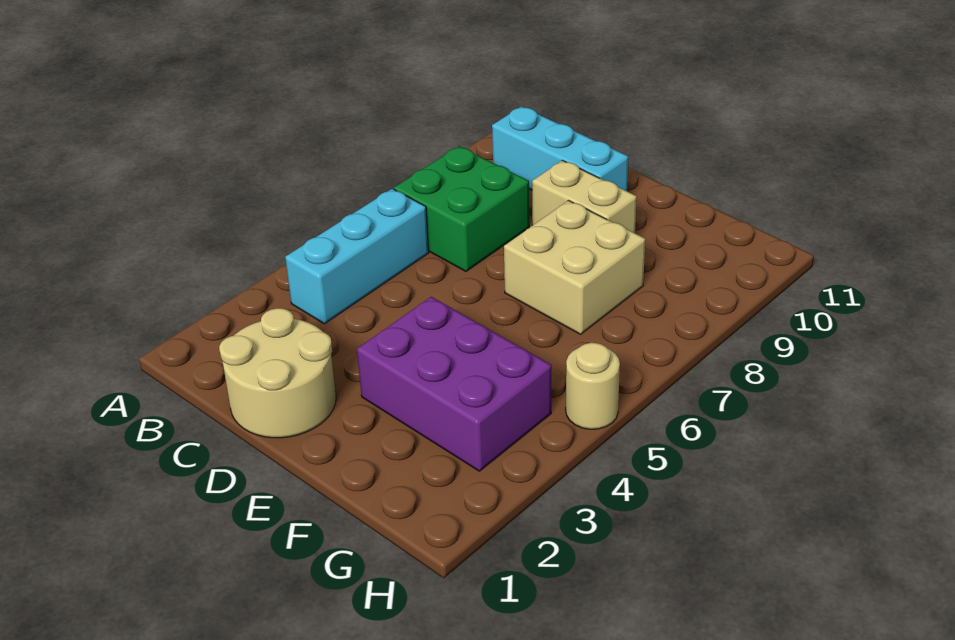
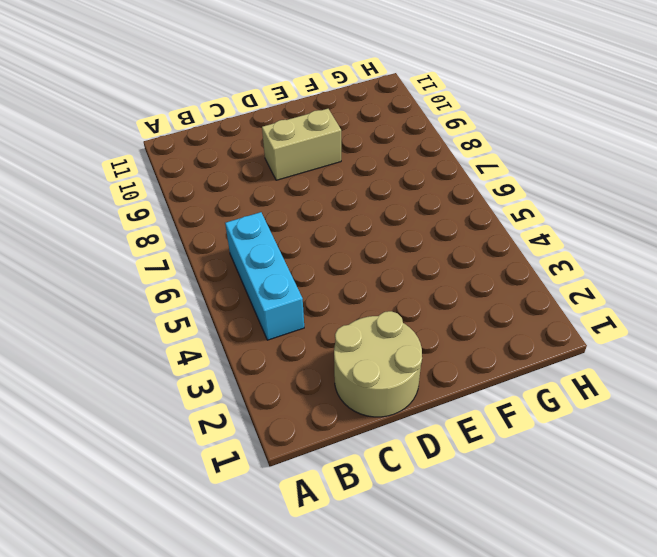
none -> green brick B7:C8 level 1
none -> cyan brick B10:D10 level 1

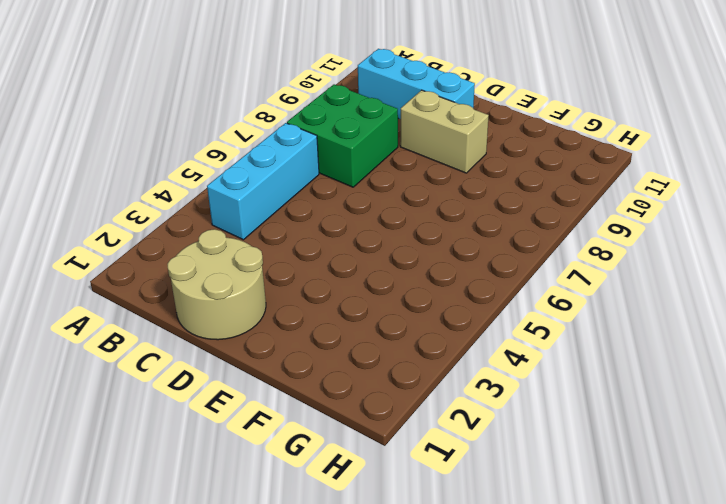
none -> purple brick E3:G4 level 1
none -> tan brick E7:F8 level 1

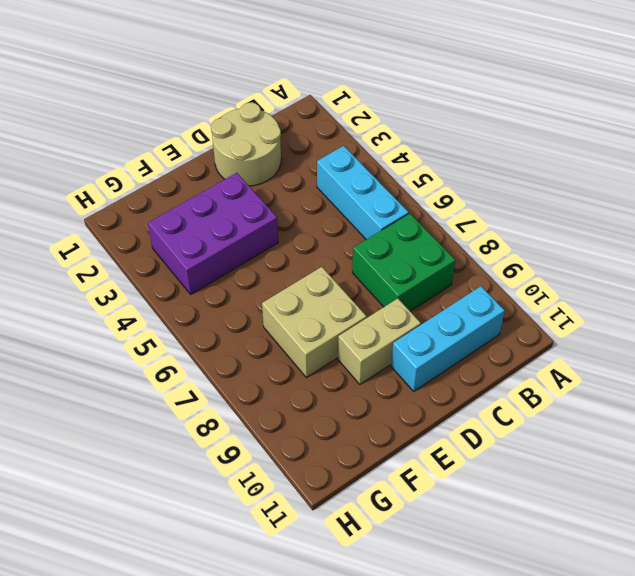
none -> tan round brick H5 level 1

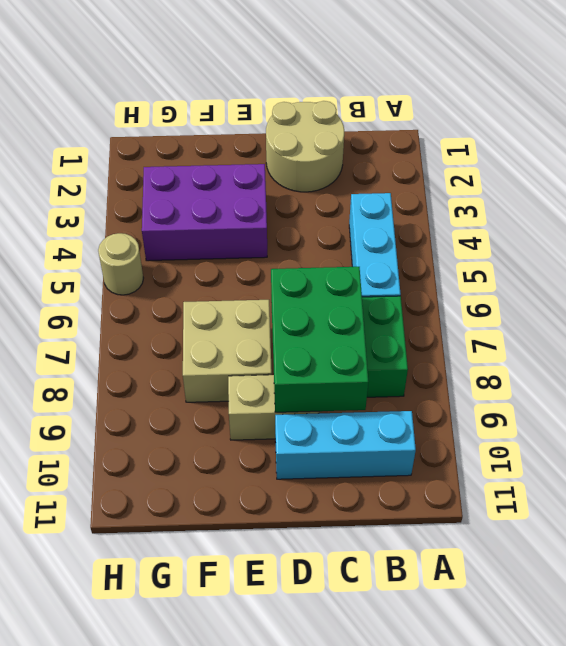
green brick C7:D9 level 2 -> none

